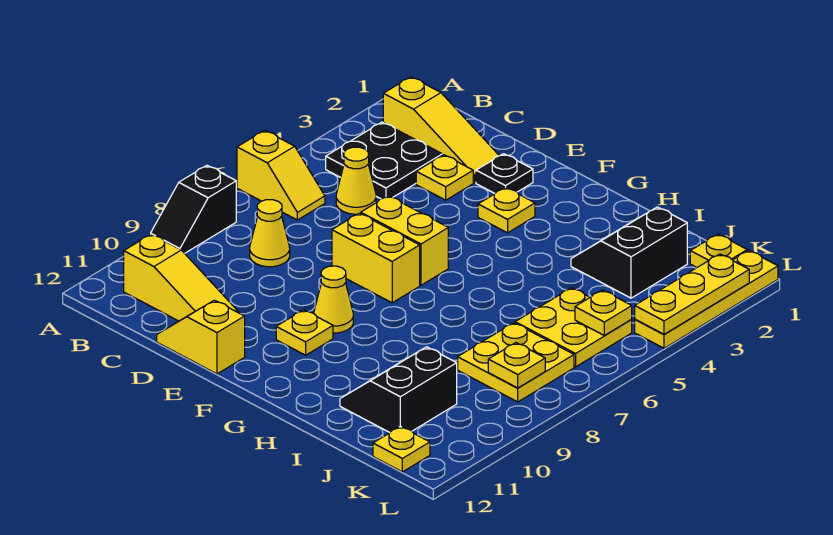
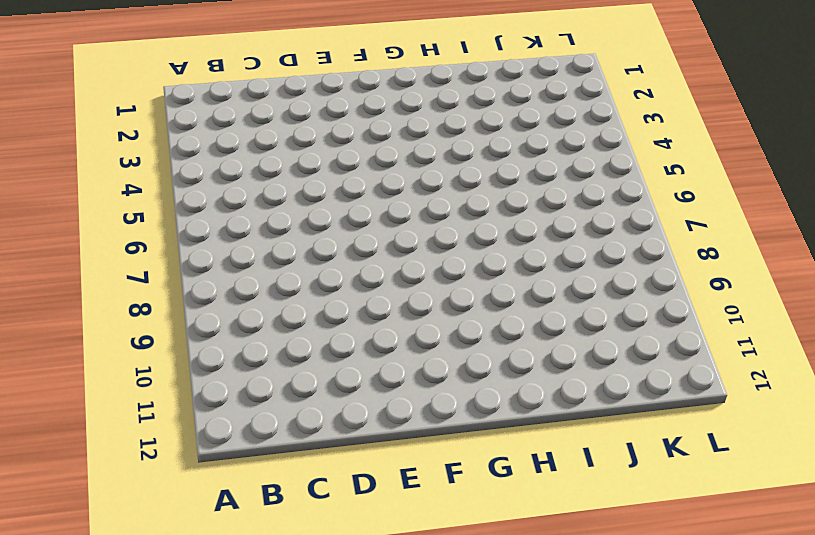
none -> yellow slope A6:B6 level 1 top A
none -> black slope A8:A9 level 1 top 8
none -> yellow slope B2:D2 level 1 top B

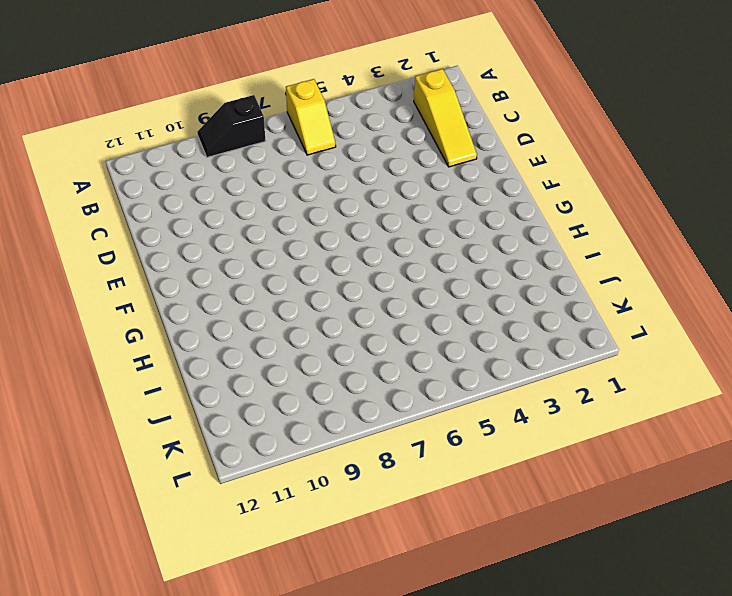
none -> black plate B3:C4 level 1
none -> yellow slope B11:D11 level 1 top B
none -> yellow cone C5 level 1

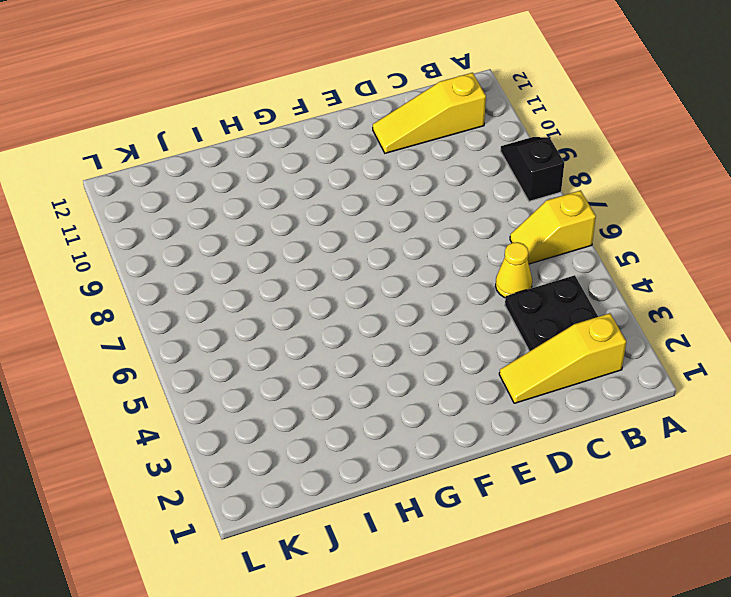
none -> yellow cone C8 level 1
none -> yellow plate D3 level 1
none -> yellow slope D12:E12 level 1 top E

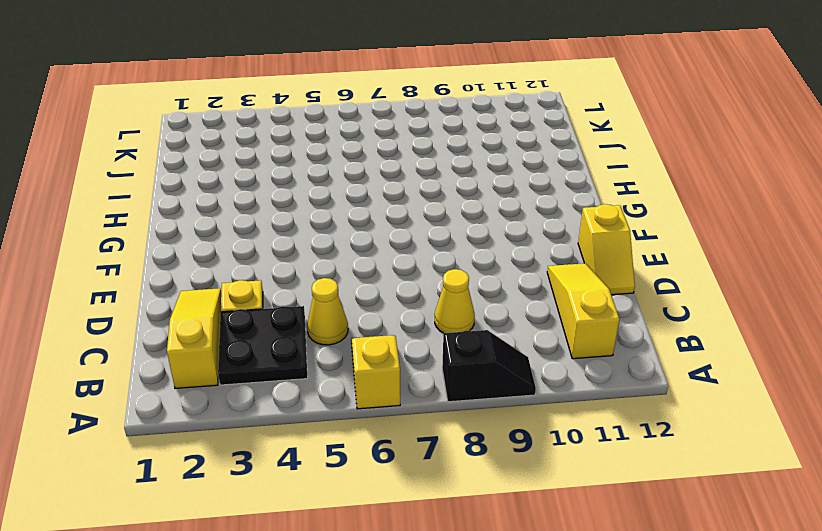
none -> black plate E2 level 1
none -> yellow brick E6:F6 level 1
none -> yellow brick E7:F7 level 1

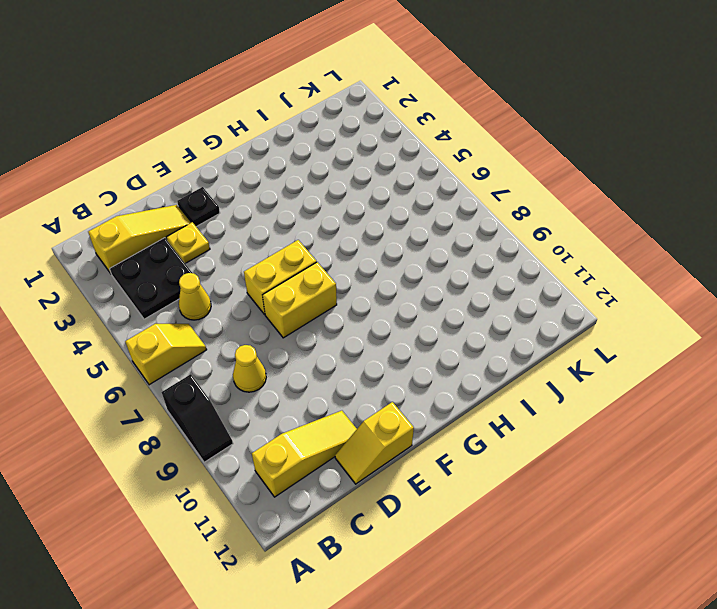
none -> yellow plate F3 level 1
none -> yellow cone F9 level 1
none -> yellow plate F10 level 1

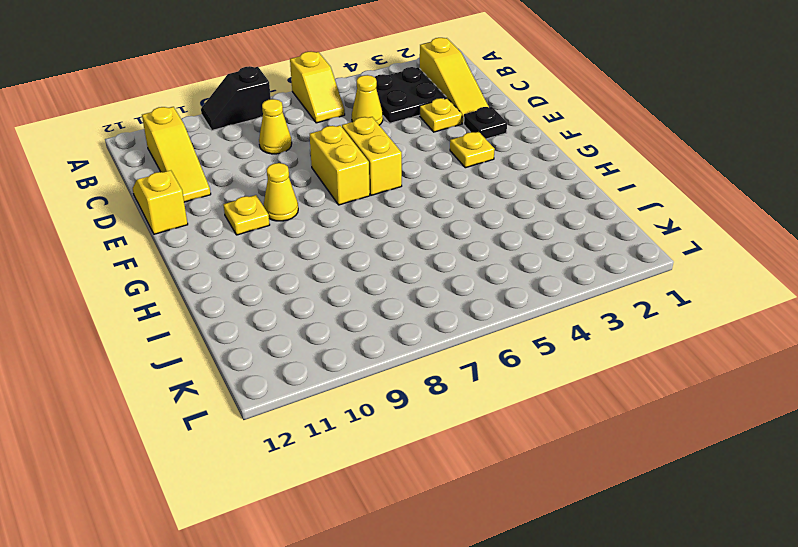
none -> black slope I2:J3 level 1 top J
none -> black slope I10:J11 level 1 top J
none -> yellow plate J5:K6 level 1

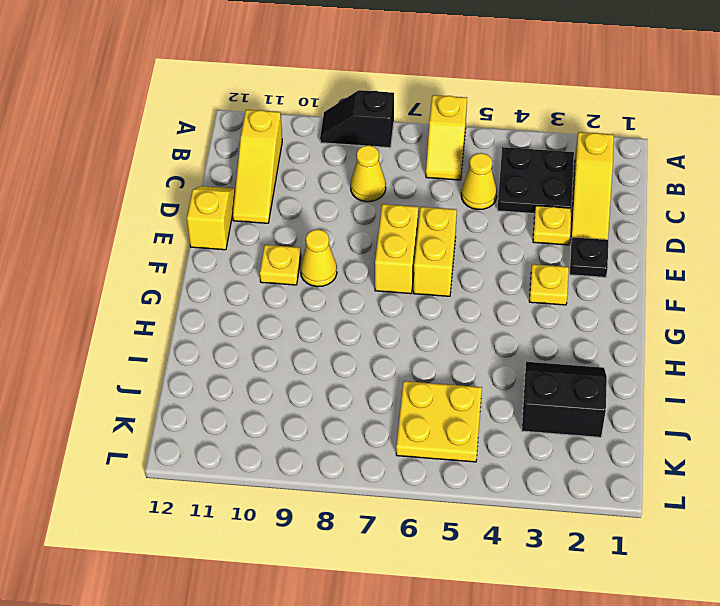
none -> black slope I10:J11 level 1 top J
none -> yellow plate J7:K8 level 1
none -> yellow plate K1 level 1

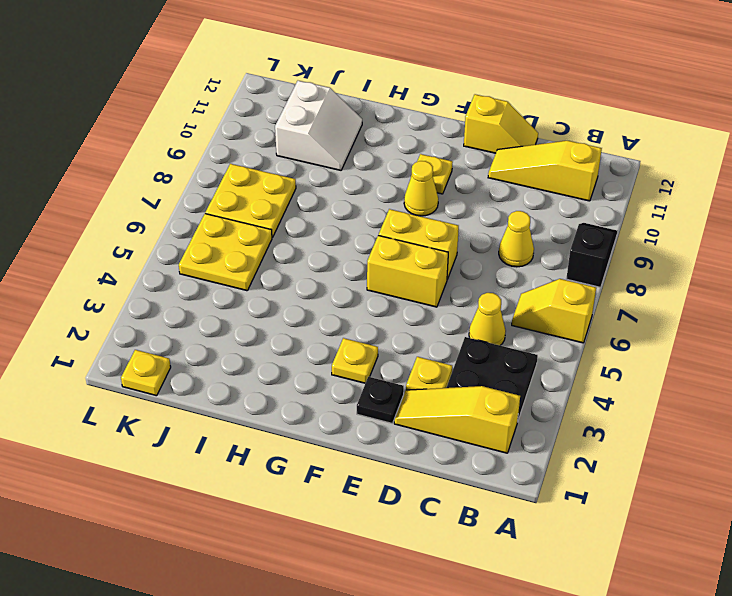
white slope I10:J11 level 1 top J -> black slope I10:J11 level 1 top J
none -> black slope I2:J3 level 1 top J
none -> yellow plate K12 level 1
none -> yellow plate L1:L4 level 1

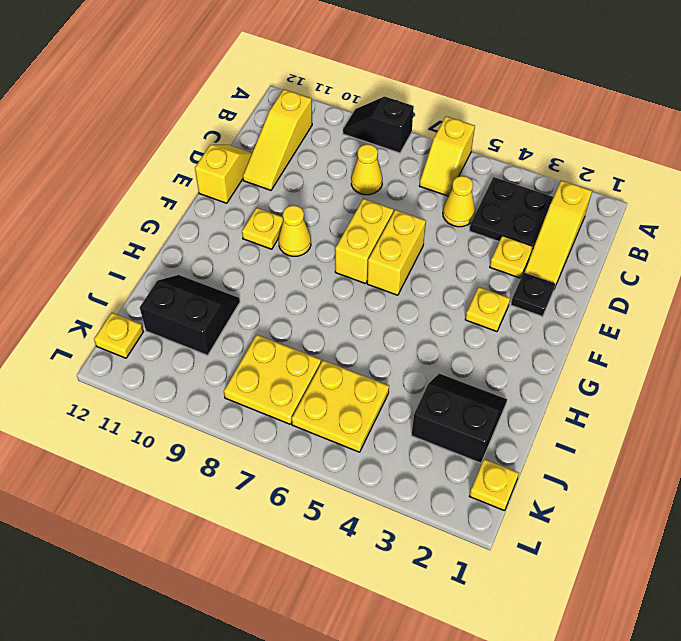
none -> yellow plate L1:L4 level 1
none -> yellow plate K5 level 2
none -> yellow plate K8 level 2

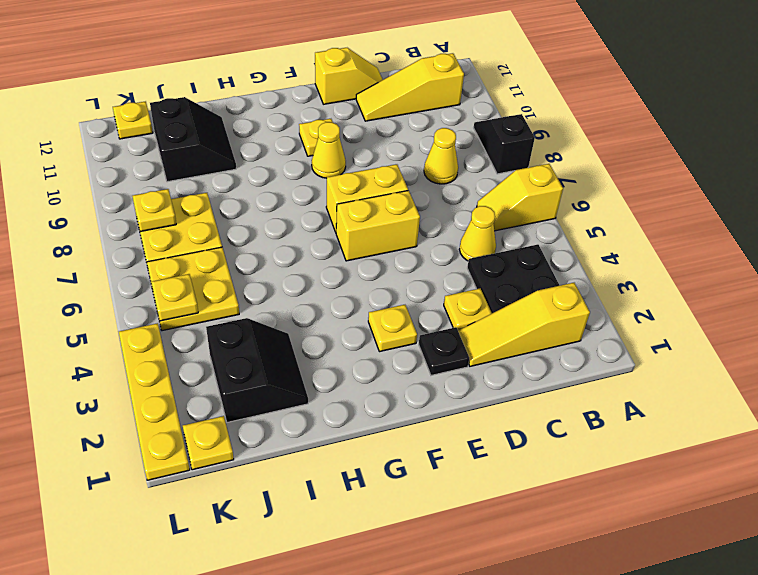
none -> yellow plate L2:L4 level 2

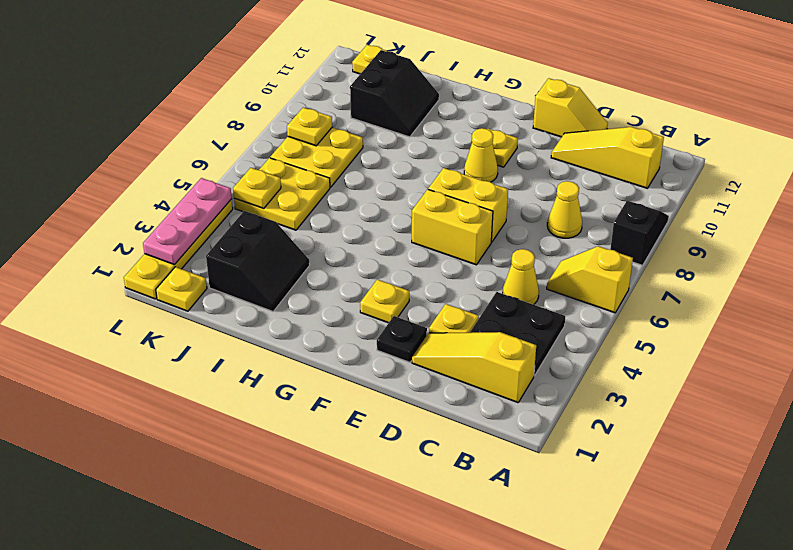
pink plate L2:L4 level 2 -> yellow plate L2:L4 level 2

